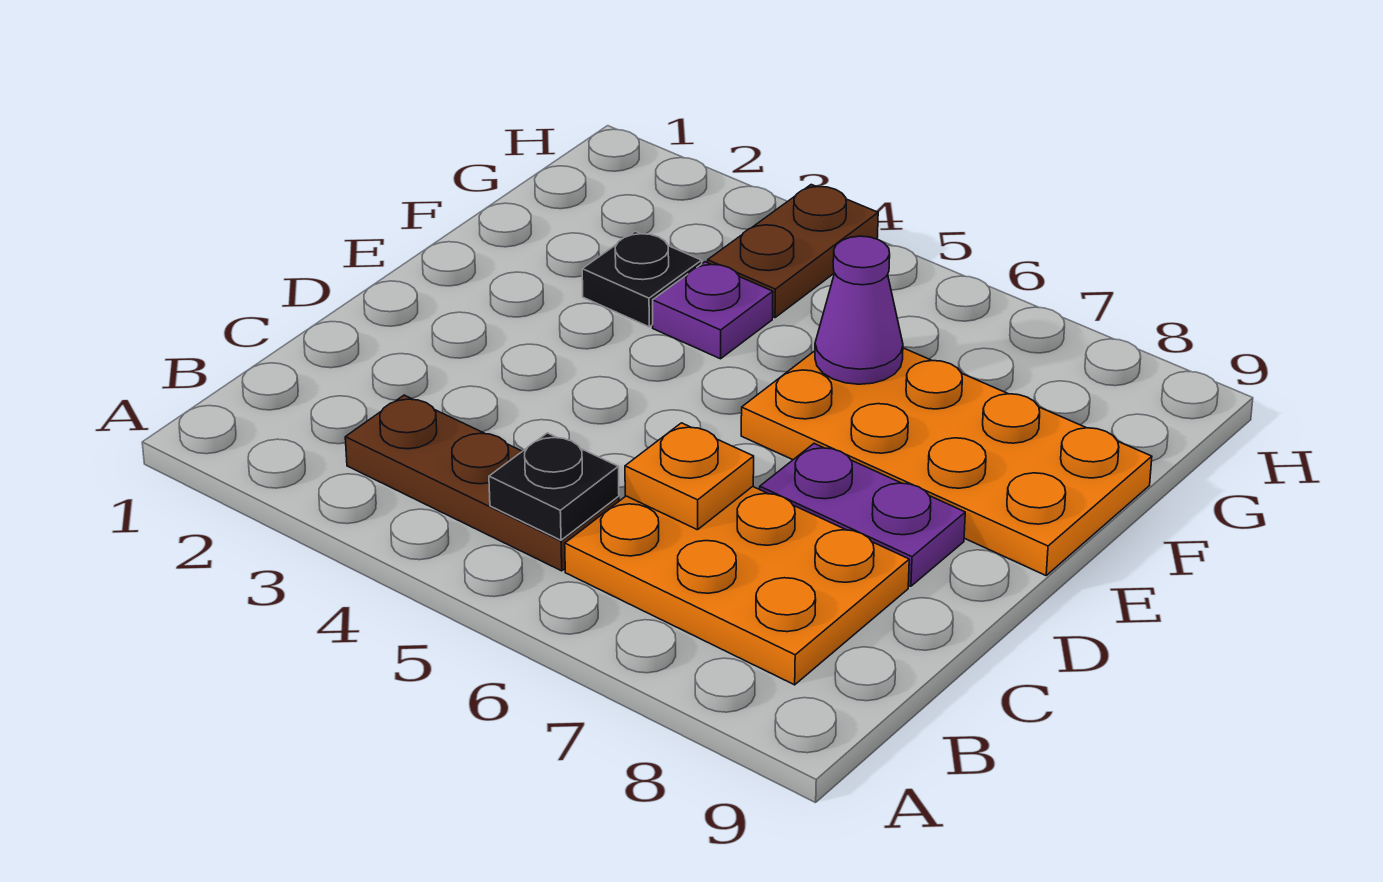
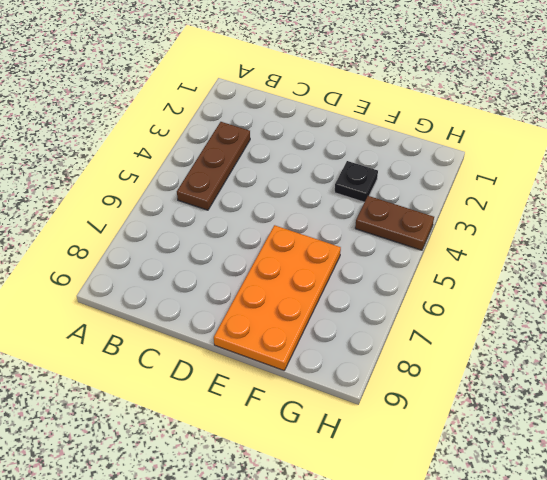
none -> orange plate B6:C8 level 1
none -> purple plate D7:D8 level 1

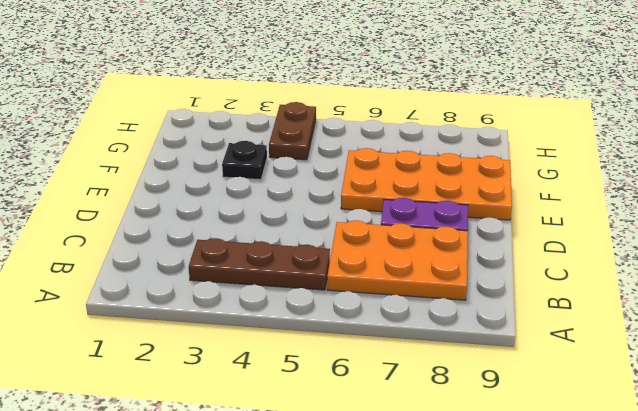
none -> purple plate F4 level 1
none -> black plate B5 level 2

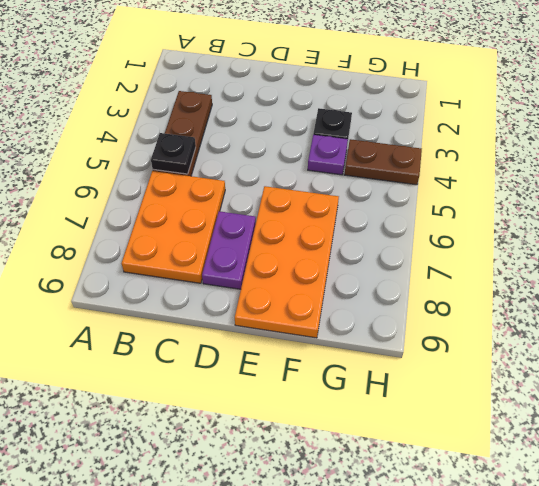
none -> orange plate C6 level 2
none -> purple cone F6 level 2

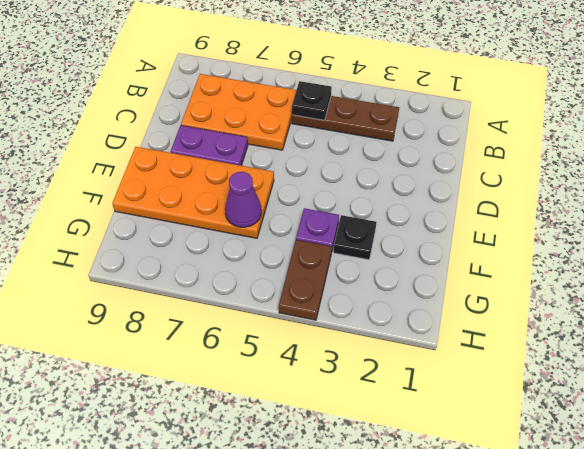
none -> orange plate C6 level 2

